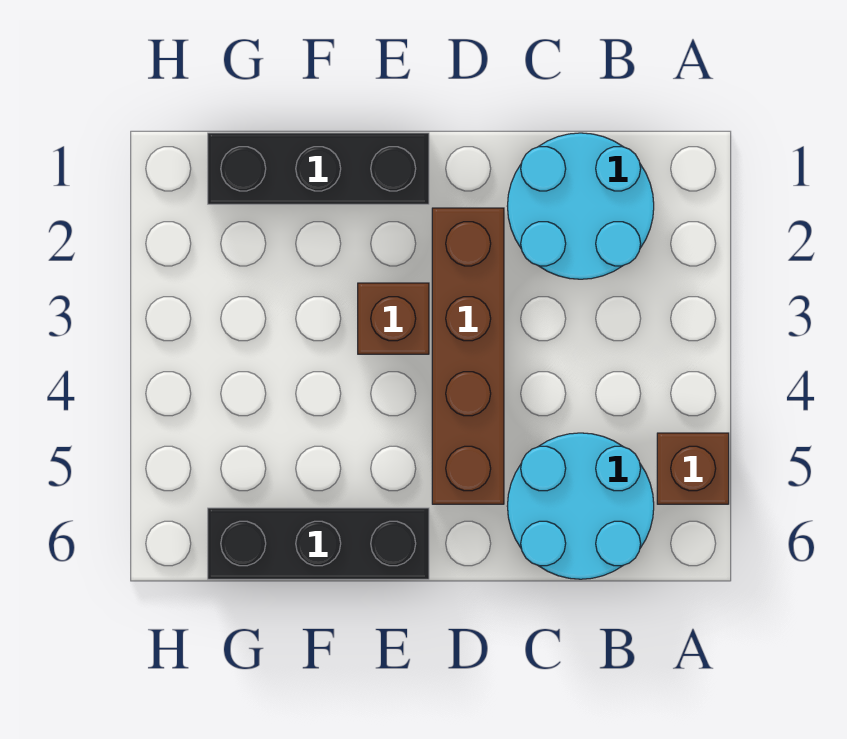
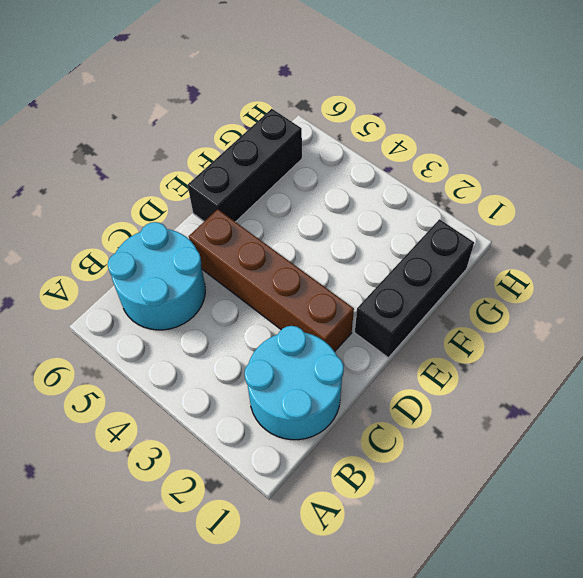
none -> brown brick A5 level 1
none -> brown brick E3 level 1

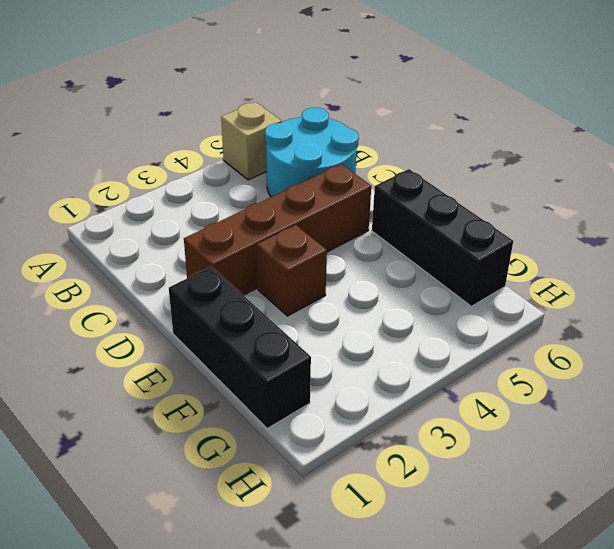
tan brick A5 level 1 -> brown brick A5 level 1
none -> cyan round brick B1:C2 level 1

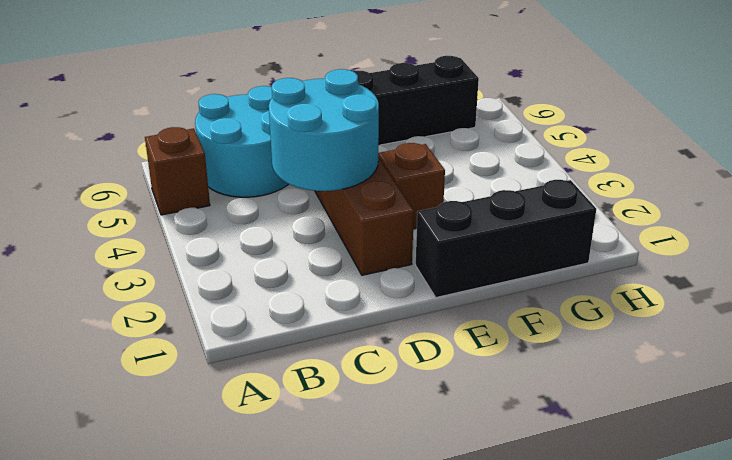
cyan round brick C3:D4 level 2 -> cyan round brick B1:C2 level 1

